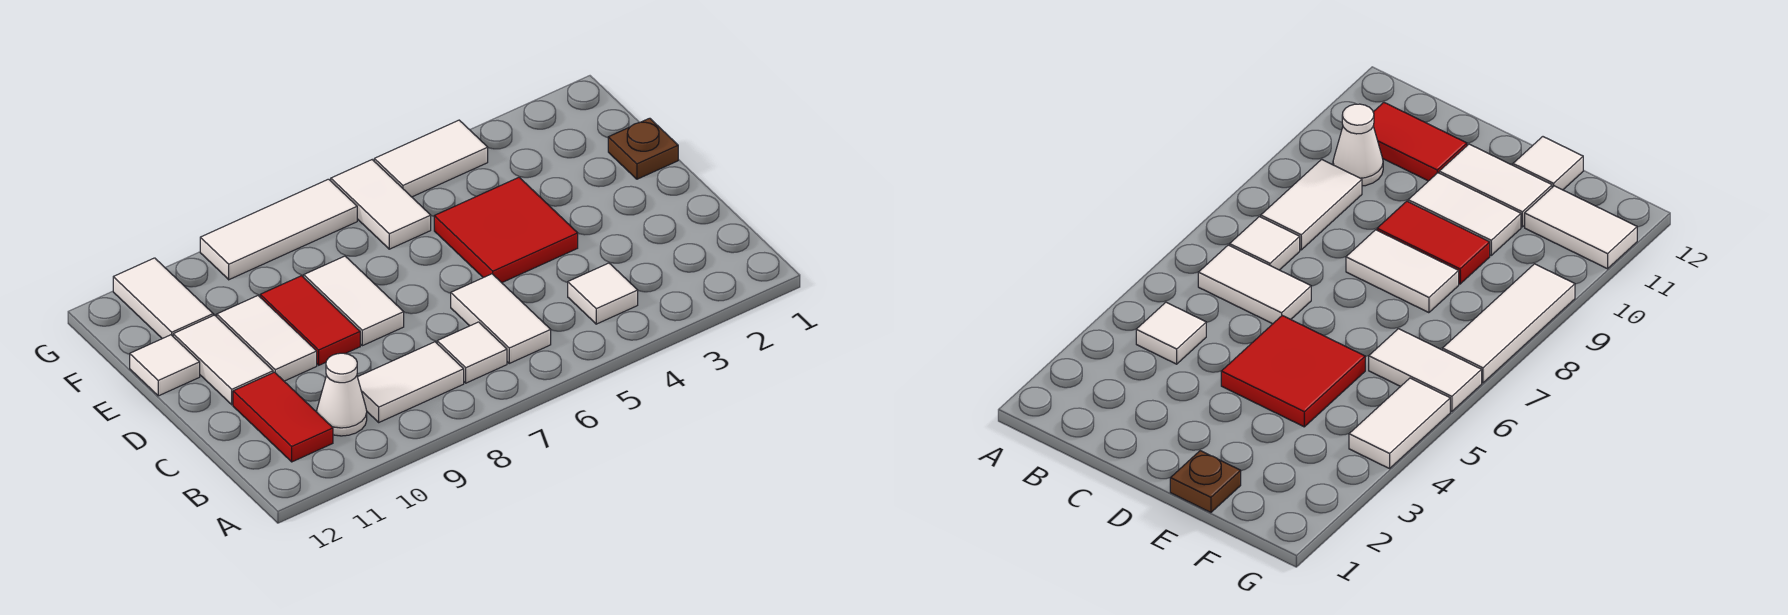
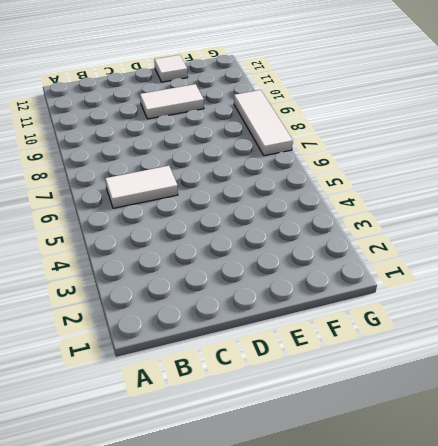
none -> white tile B4 level 1
none -> white tile B7 level 1
none -> white tile B8:B9 level 1

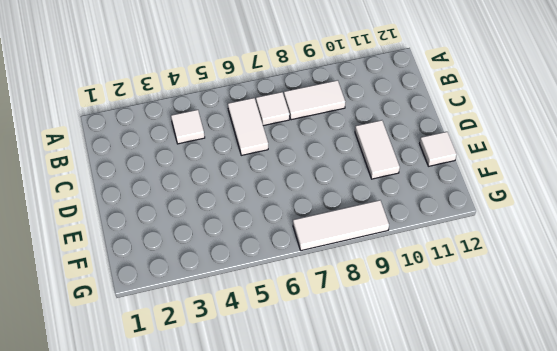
none -> white cone B10 level 1
none -> red tile B11:C11 level 1
none -> red tile D4:E5 level 1

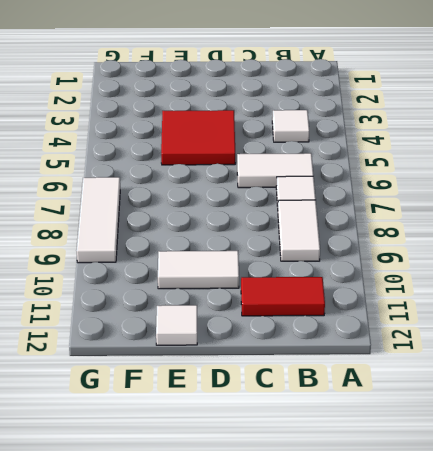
none -> white cone B10 level 1
none -> white tile D8:E8 level 1
none -> red tile D9:E9 level 1

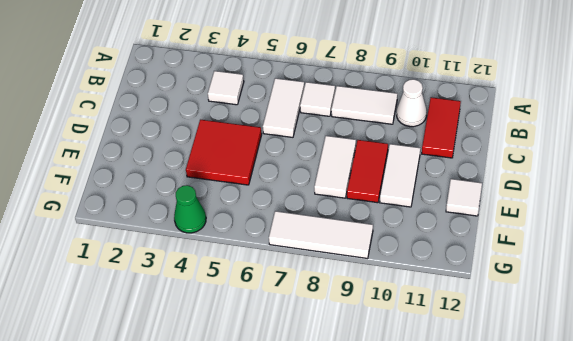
green cone G4 level 1 -> white tile G4:G5 level 1
none -> white tile D11:E11 level 1
none -> brown plate E1 level 1
none -> white tile F6:G6 level 1

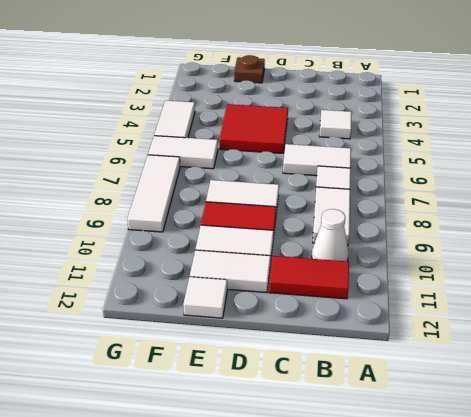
none -> white tile F11:G11 level 1

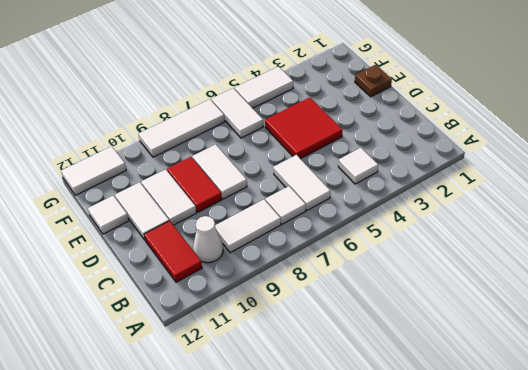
white tile G11:G12 level 1 -> white tile F11:G11 level 1

